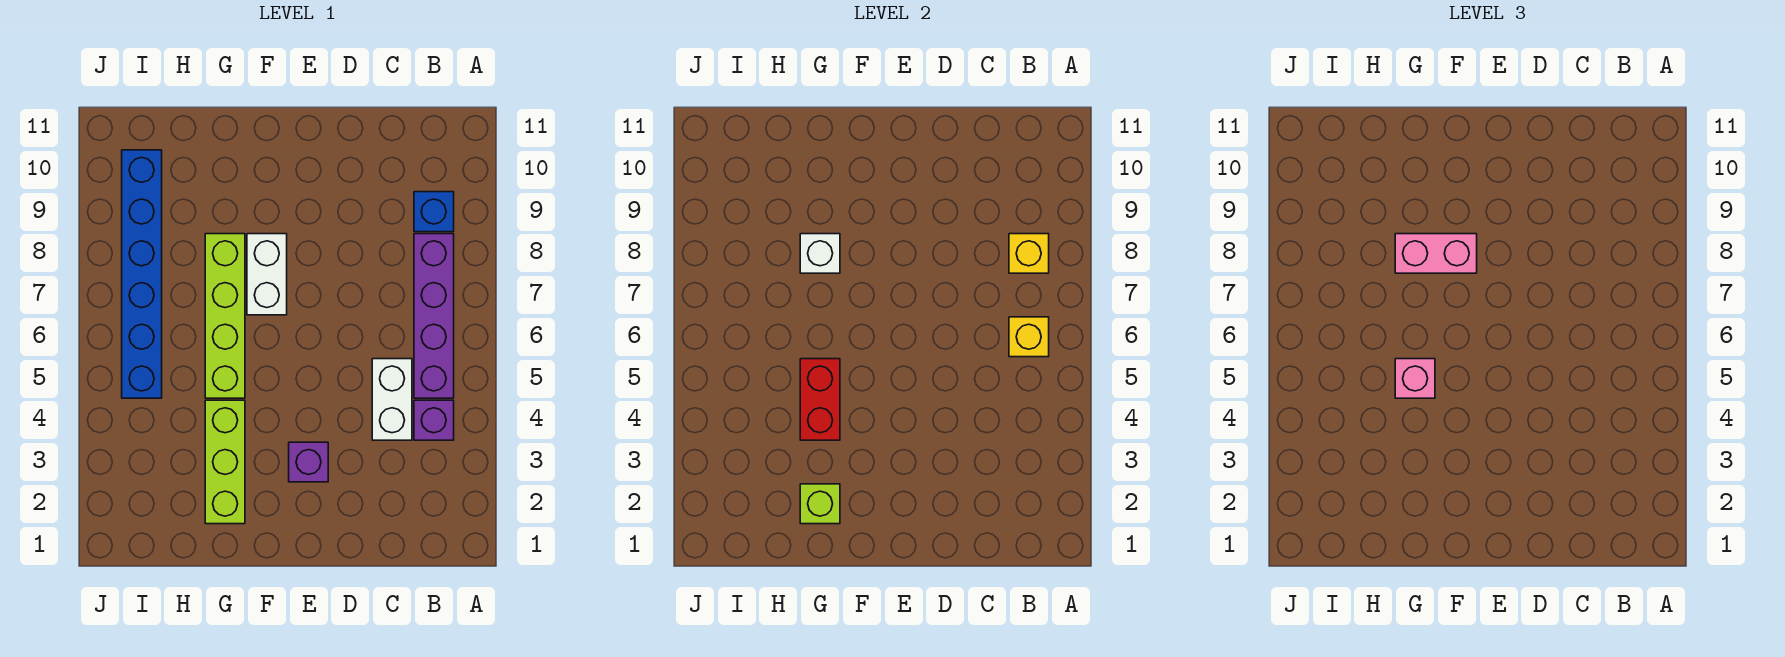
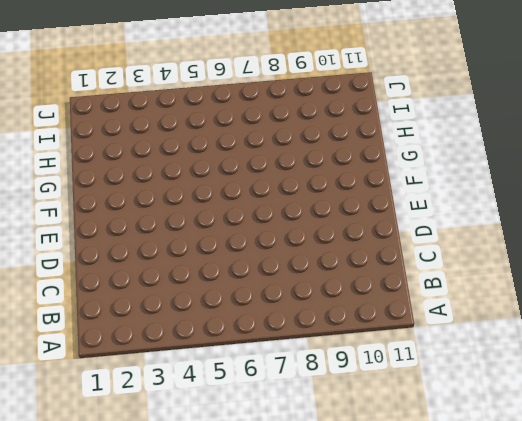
none -> purple brick B4 level 1
none -> purple brick B5:B8 level 1
none -> blue brick B9 level 1

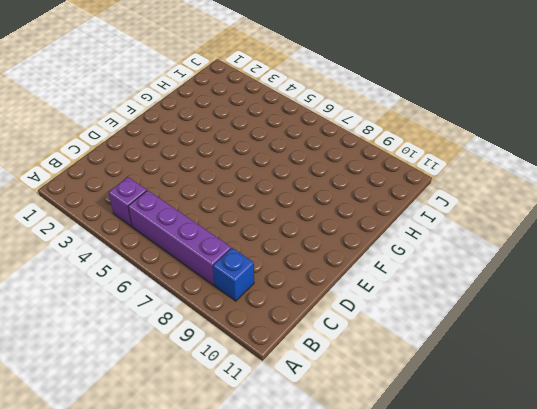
none -> white brick C4:C5 level 1
none -> purple brick E3 level 1
none -> white brick F7:F8 level 1

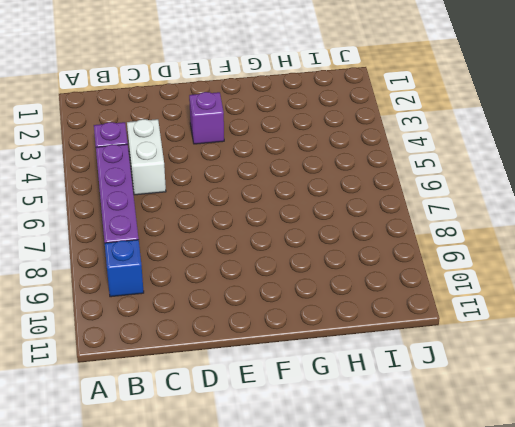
none -> white brick F7:F8 level 1
none -> lime brick G2:G4 level 1
none -> lime brick G5:G8 level 1

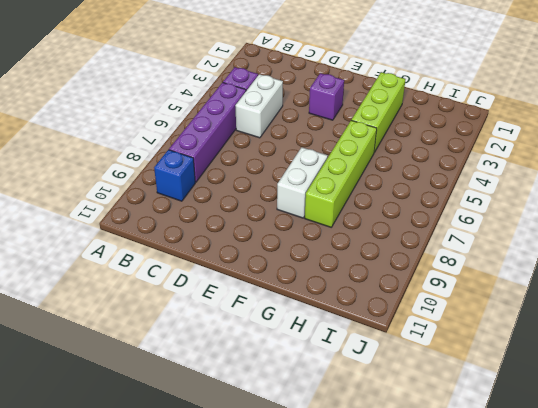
none -> blue brick I5:I10 level 1
none -> yellow brick B6 level 2
none -> yellow brick B8 level 2

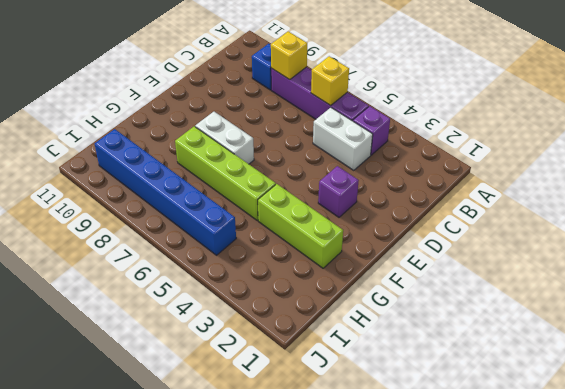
none -> lime brick G2 level 2
none -> red brick G4:G5 level 2
none -> white brick G8 level 2

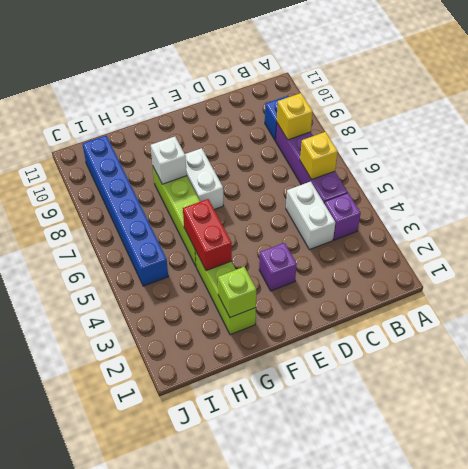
none -> pink brick F8:G8 level 3
none -> pink brick G5 level 3

